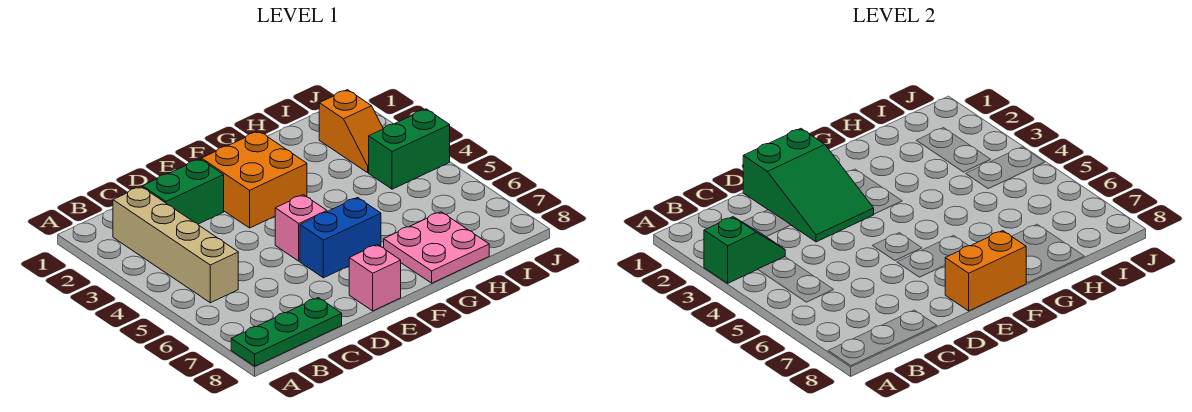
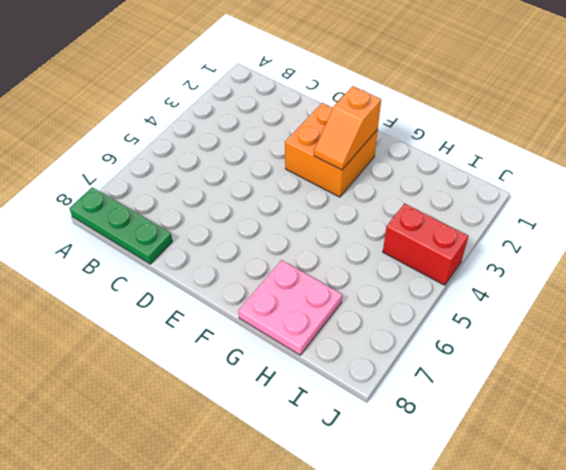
orange slope F2:F3 level 2 top 2 -> orange slope I2:I3 level 1 top 2
red brick I4:J4 level 1 -> green brick I4:J4 level 1
none -> tan brick B2:B5 level 1
none -> green brick C2:D2 level 1
none -> pink brick E5 level 1

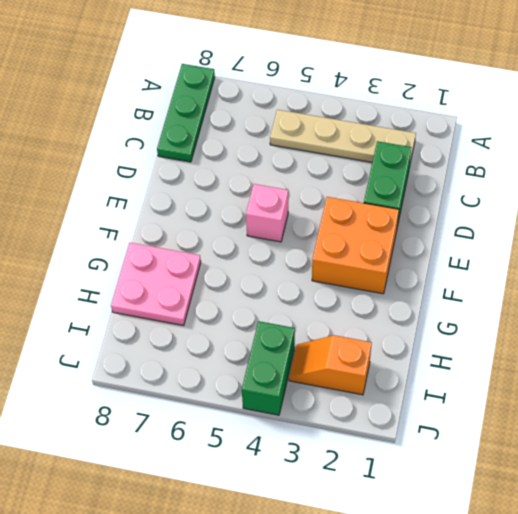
tan plate B2:B5 level 1 -> tan brick B2:B5 level 1
none -> blue brick E6:F6 level 1
none -> pink brick E8 level 1
none -> green slope A3:B3 level 2 top A

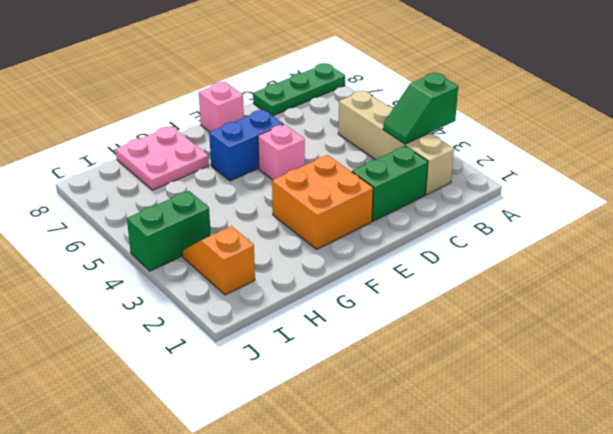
none -> green slope D1:E3 level 2 top 1
none -> orange brick E8:F8 level 2

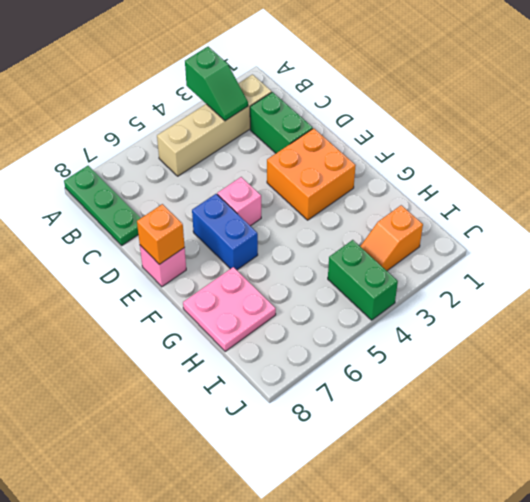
orange brick E8 level 2 -> orange brick E8:F8 level 2
none -> green slope D1:E3 level 2 top 1

